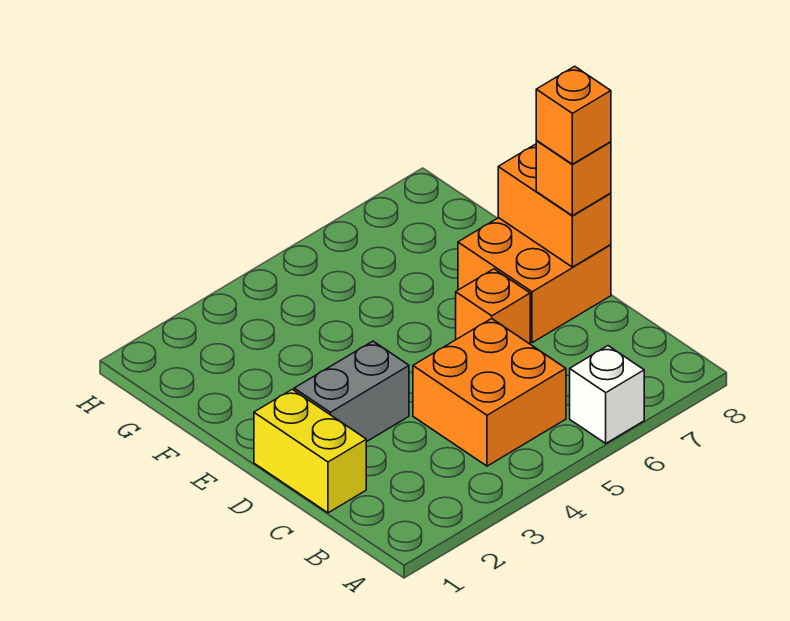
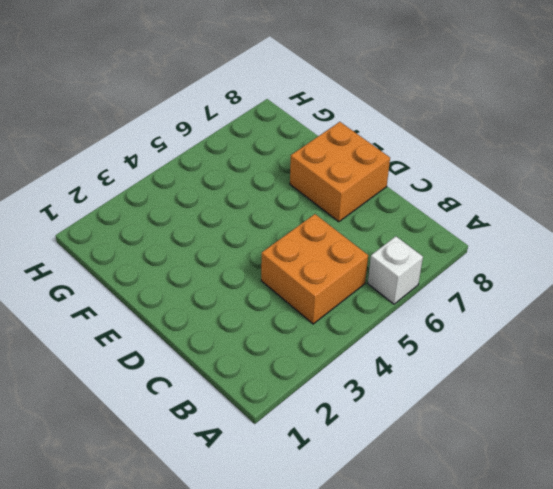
none -> yellow brick C1:D1 level 1
none -> grey brick D2:D3 level 1

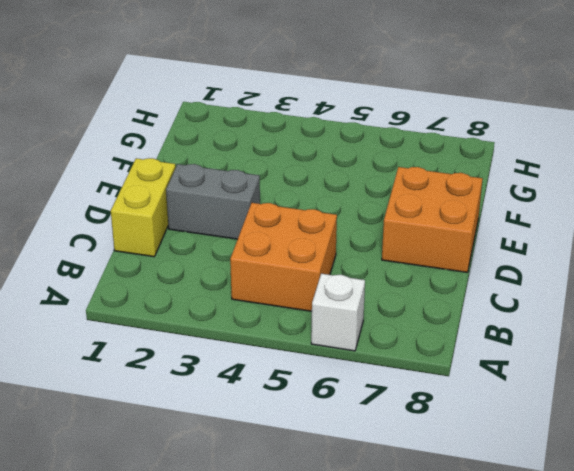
none -> orange brick D6 level 1
none -> orange brick D8:E8 level 2

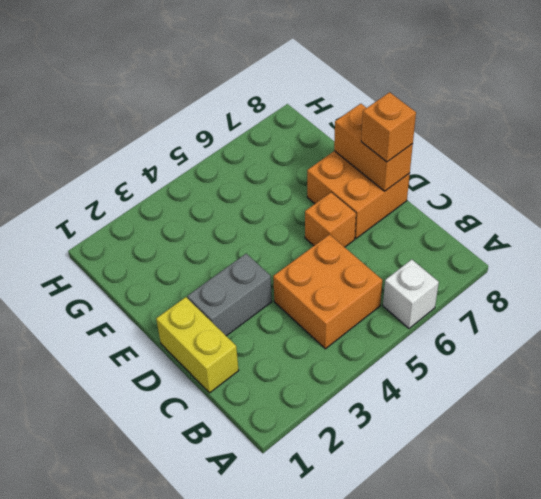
none -> orange brick D8 level 4

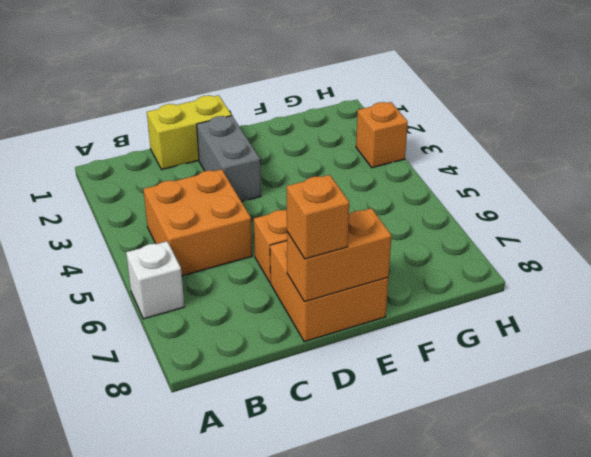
orange brick H3 level 1 -> orange brick D8 level 4

